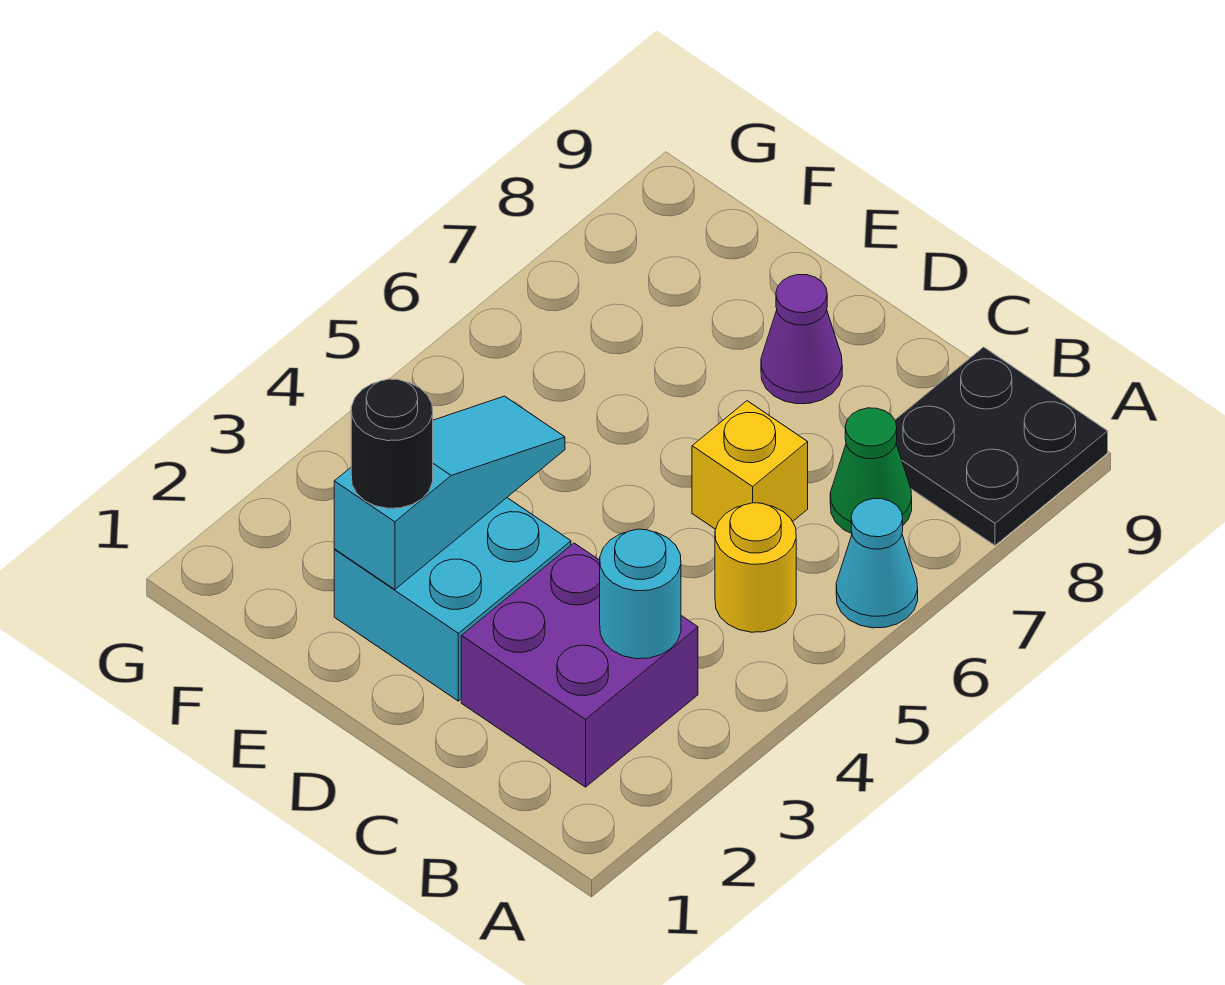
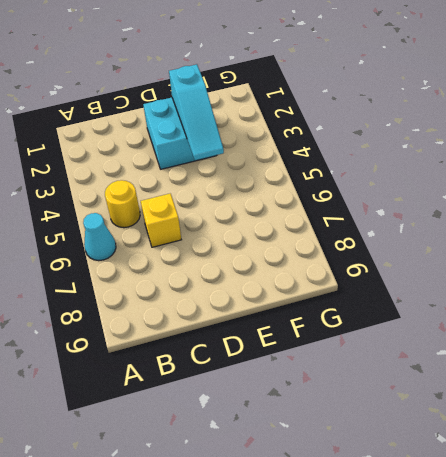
none -> black plate A8:B9 level 1
none -> purple brick B2:C3 level 1

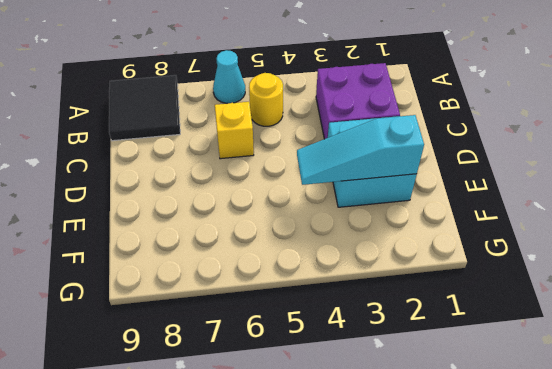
black tile A8:B9 level 1 -> black plate A8:B9 level 1
none -> green cone B7 level 1
none -> purple cone D8 level 1

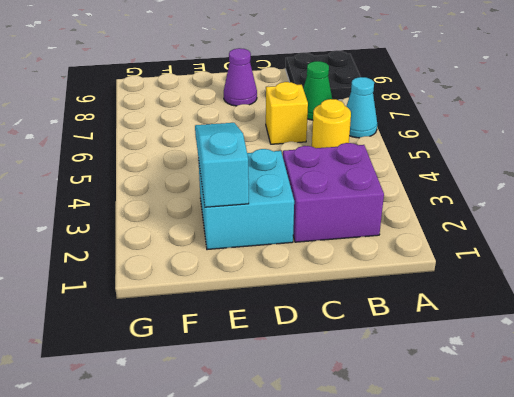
none -> cyan round brick B3 level 2
none -> black round brick E2 level 3

